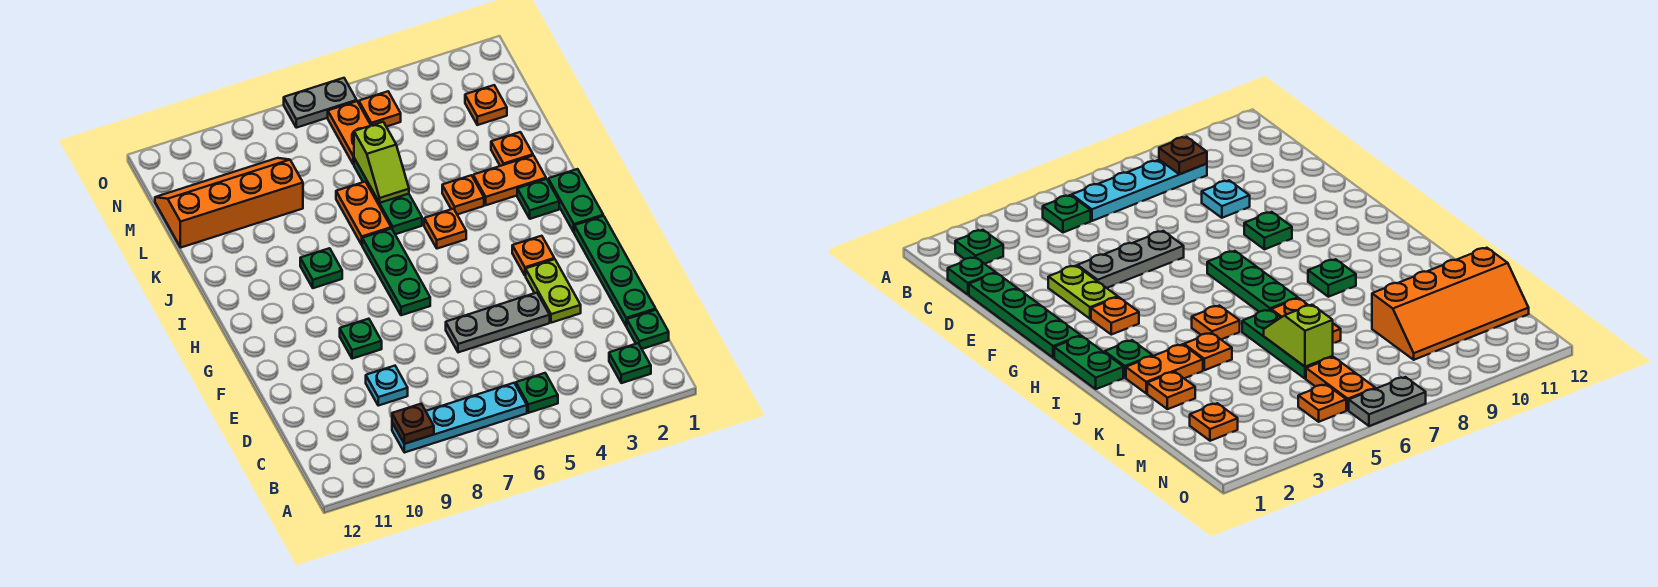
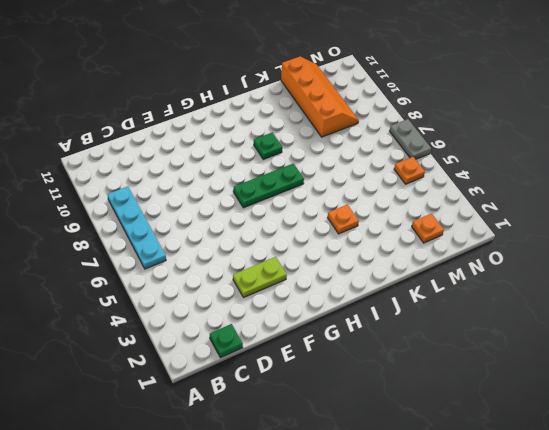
none -> green plate B2 level 1
none -> green plate B5 level 1
none -> green plate D1:G1 level 1

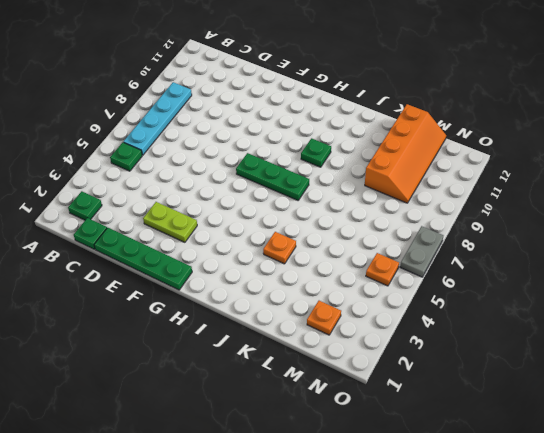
none -> cyan plate D9 level 1
none -> grey plate E4:E6 level 1
none -> green plate F9 level 1

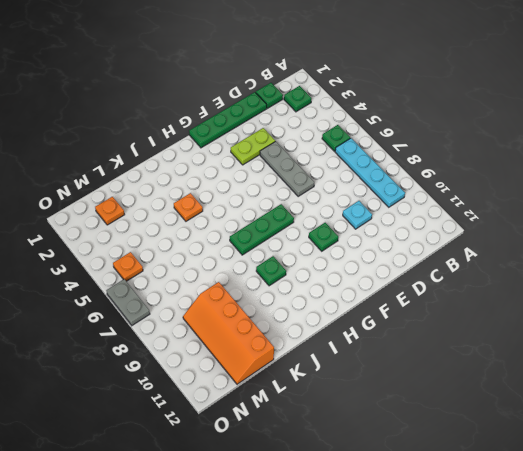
none -> orange plate G3 level 1
none -> green plate H1:I1 level 1
none -> green plate I2 level 1

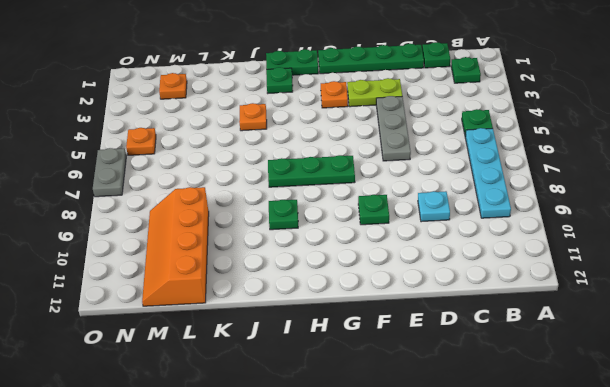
none -> orange plate I5 level 1
none -> orange plate J2:J3 level 1
none -> green plate J6:L6 level 1

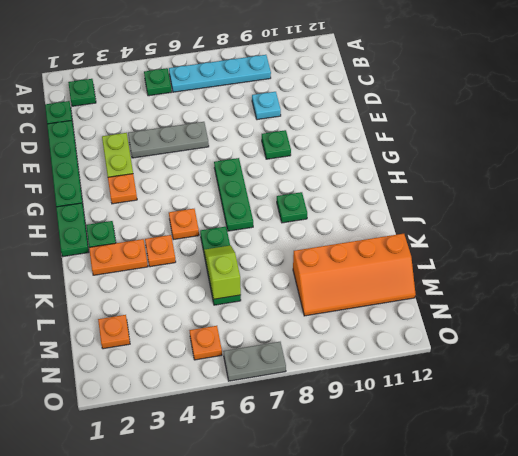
none -> orange plate J7:K7 level 1
none -> orange plate K2 level 1
none -> orange plate M6:N6 level 1

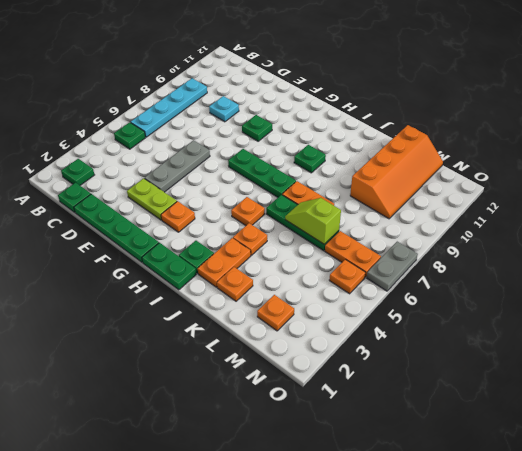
none -> brown plate B9 level 2

